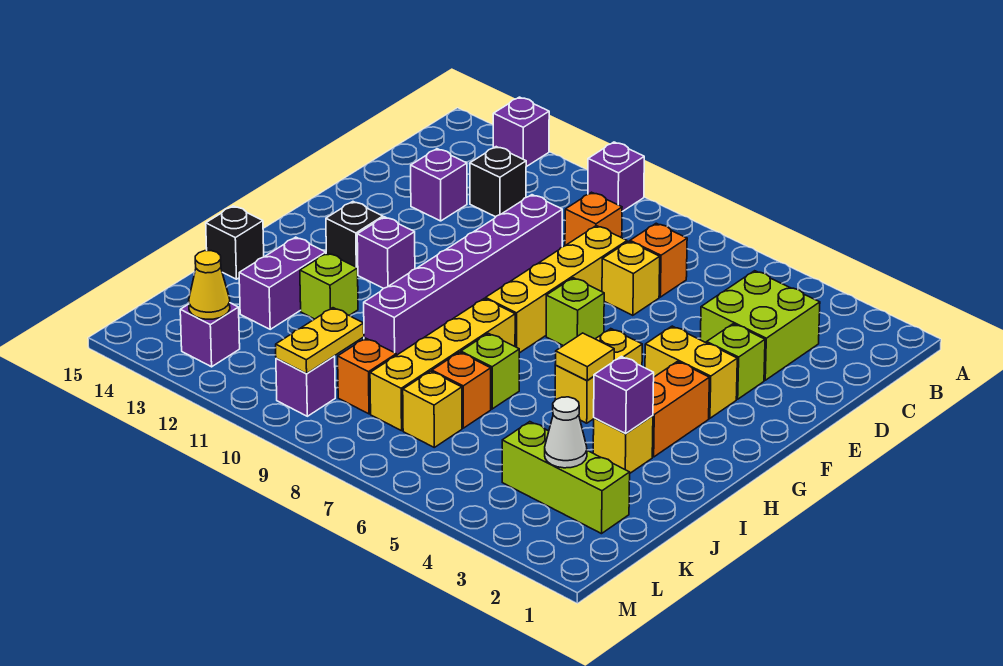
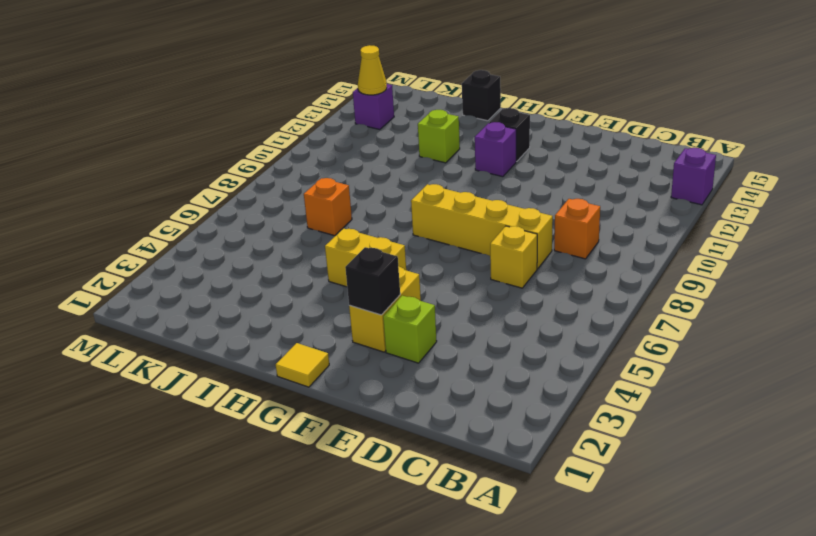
black brick F3 level 2 -> black brick C12 level 1
yellow tile G1 level 1 -> yellow tile H5 level 2
none -> purple brick A10 level 1
none -> lime brick C3:D4 level 1
none -> orange brick C7 level 1
none -> purple brick D10:I10 level 1

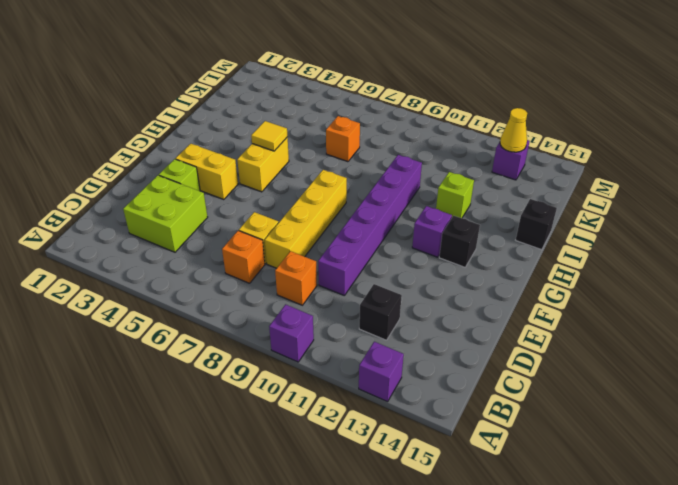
none -> purple brick D13 level 1
none -> lime brick F7 level 1
none -> orange brick G3:H3 level 1
none -> yellow brick H8:K8 level 1

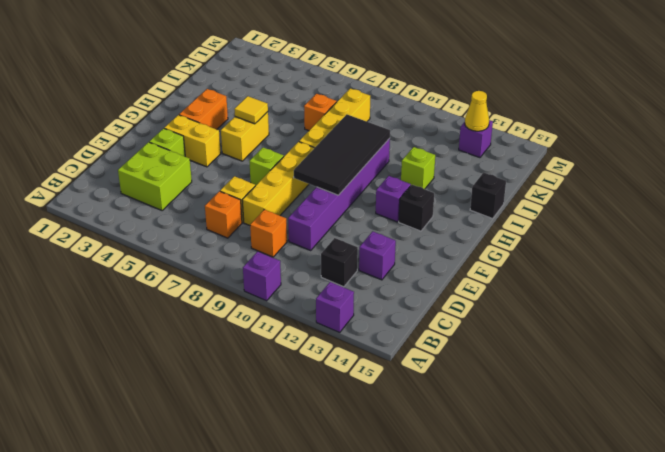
black tile F9:I10 level 2 -> none
none -> yellow brick I3 level 1
none -> lime brick I7 level 1
none -> purple brick I13:J13 level 1
none -> lime brick K2:K4 level 1

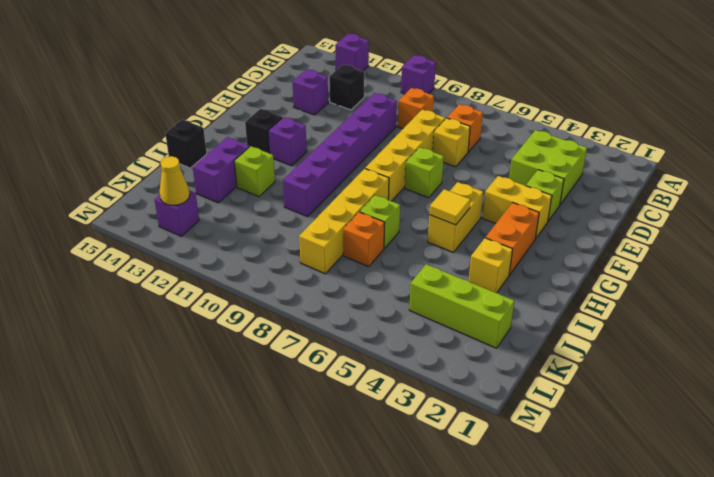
none -> yellow brick K7 level 1
none -> orange brick K9 level 1
none -> purple brick L10 level 1
none -> purple brick I3 level 2

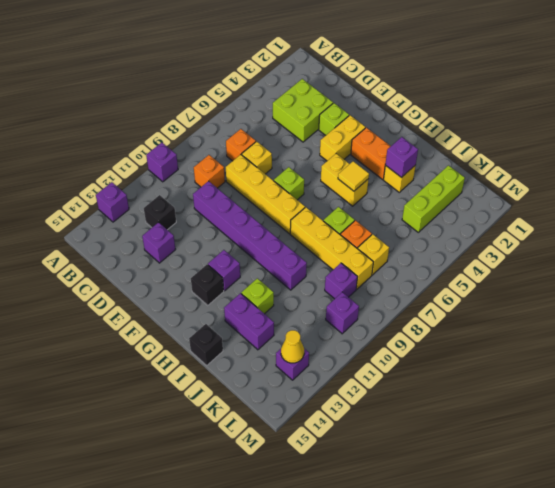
purple brick K9 level 1 -> orange brick K9 level 1
none -> white cone K3 level 2
none -> yellow plate K10:L10 level 2

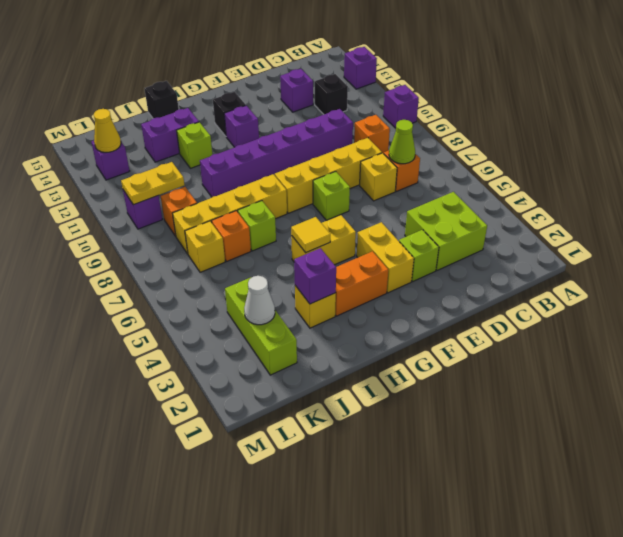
lime cone C7 level 2 -> none

